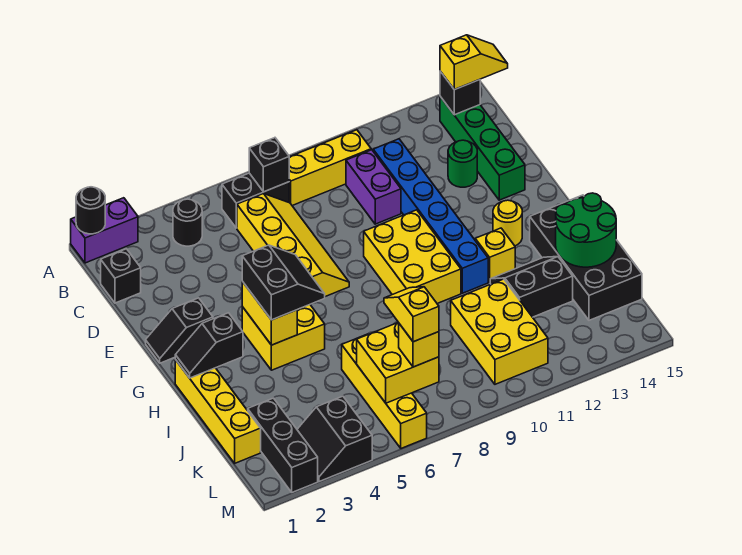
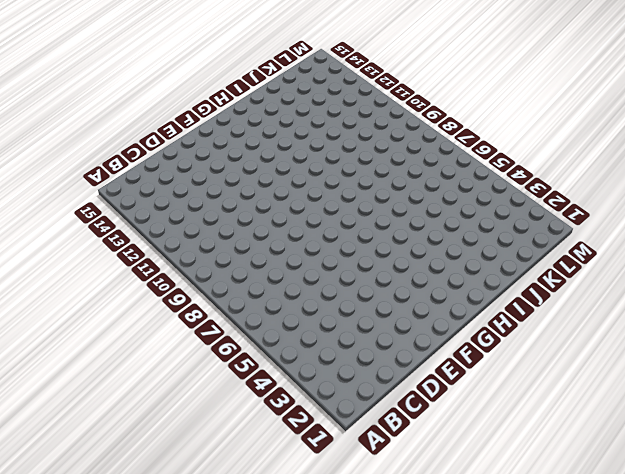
none -> purple brick A1:A2 level 1
none -> black round brick B4 level 1
none -> black brick B6:B7 level 1
none -> yellow brick B8:B10 level 1

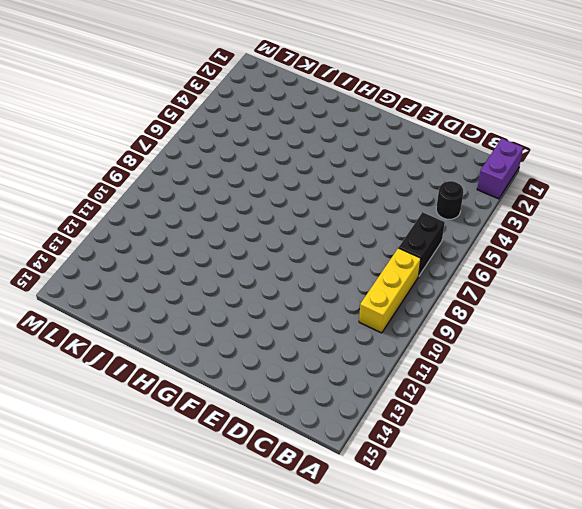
none -> green brick B14:E14 level 1
none -> black brick C1 level 1
none -> yellow slope C6:F7 level 1 top 6
none -> purple brick C10:D10 level 1

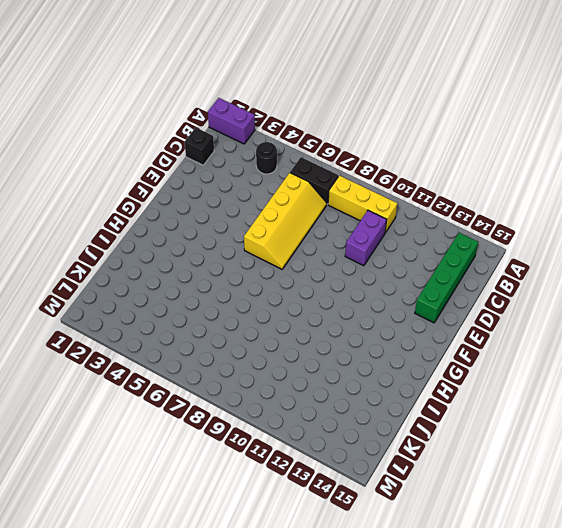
none -> blue brick C11:H11 level 1
none -> green round brick D13 level 1
none -> black slope F1:F2 level 1 top 2
none -> yellow brick F9:H10 level 1

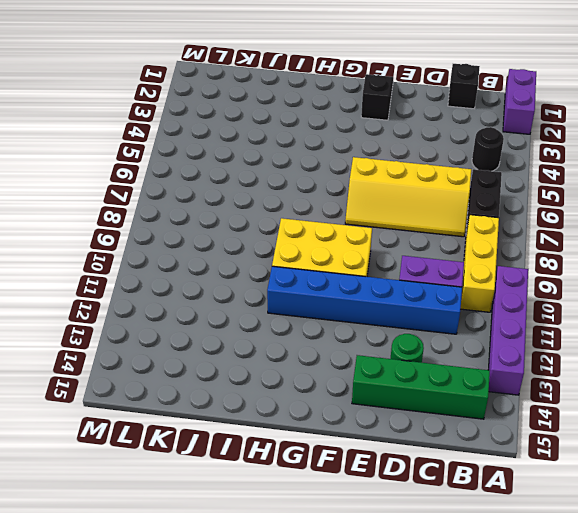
purple brick A10:A13 level 1 -> none
none -> yellow brick G4:H5 level 1
none -> yellow round brick G13 level 1
none -> yellow brick H1:K1 level 1
none -> yellow brick H12 level 1

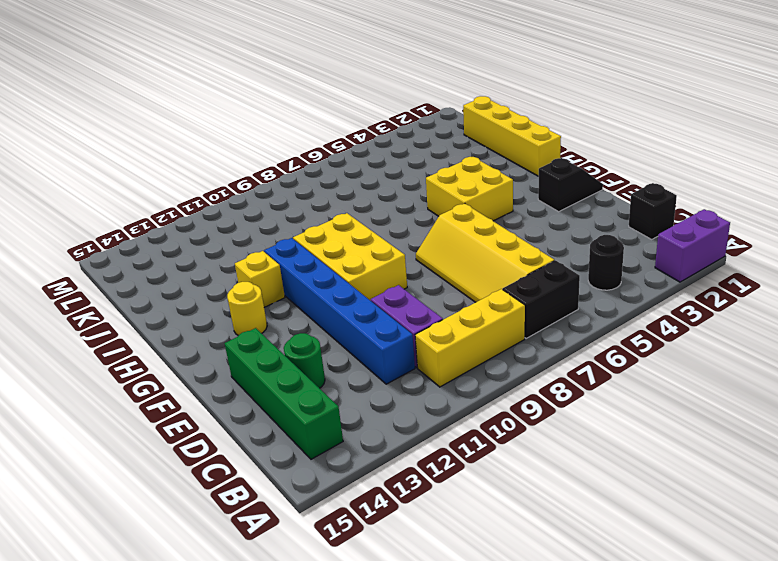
none -> black brick H14:K15 level 1
none -> black slope I12:J13 level 1 top J
none -> yellow brick J6:M6 level 1
none -> yellow brick J10:L11 level 1

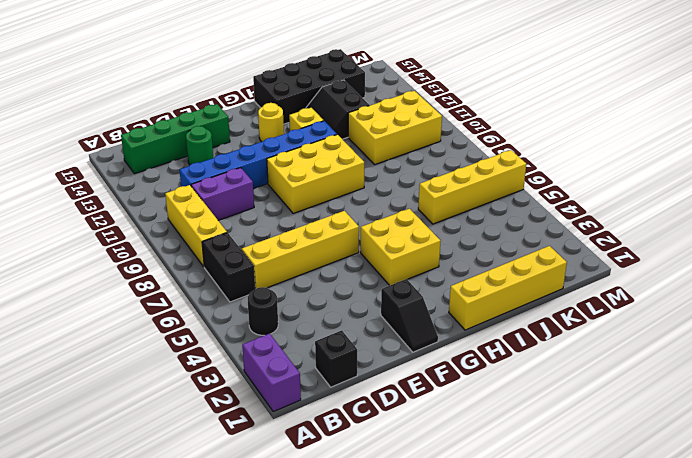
none -> black brick K2:M2 level 1
none -> black slope L3:M4 level 1 top 4
none -> black round brick A1 level 2
none -> black brick B7 level 2

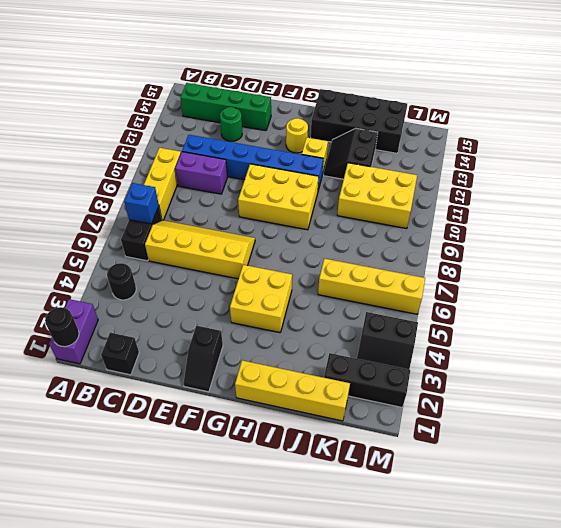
blue brick B7 level 2 -> black brick B7 level 2
none -> black brick B14 level 2
none -> yellow brick G4:H4 level 2
none -> black slope H1:H2 level 2 top 2
none -> green round brick I14:J15 level 2

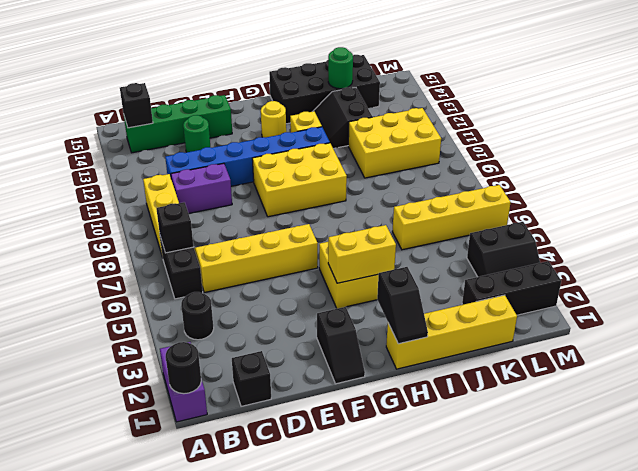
green round brick J14 level 2 -> green round brick I14:J15 level 2
none -> yellow brick K6:L7 level 2
none -> yellow slope B14:B15 level 3 top 14
none -> black slope G4:H5 level 3 top 4
none -> yellow brick L7 level 3

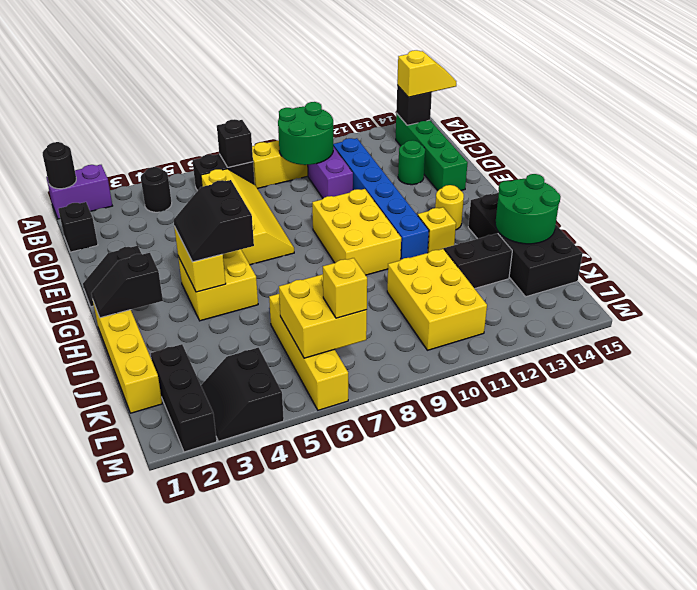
green round brick B9:C10 level 2 -> none
black slope G4:H5 level 3 top 5 -> black slope G4:H5 level 3 top 4
none -> yellow slope K7:L7 level 4 top L

